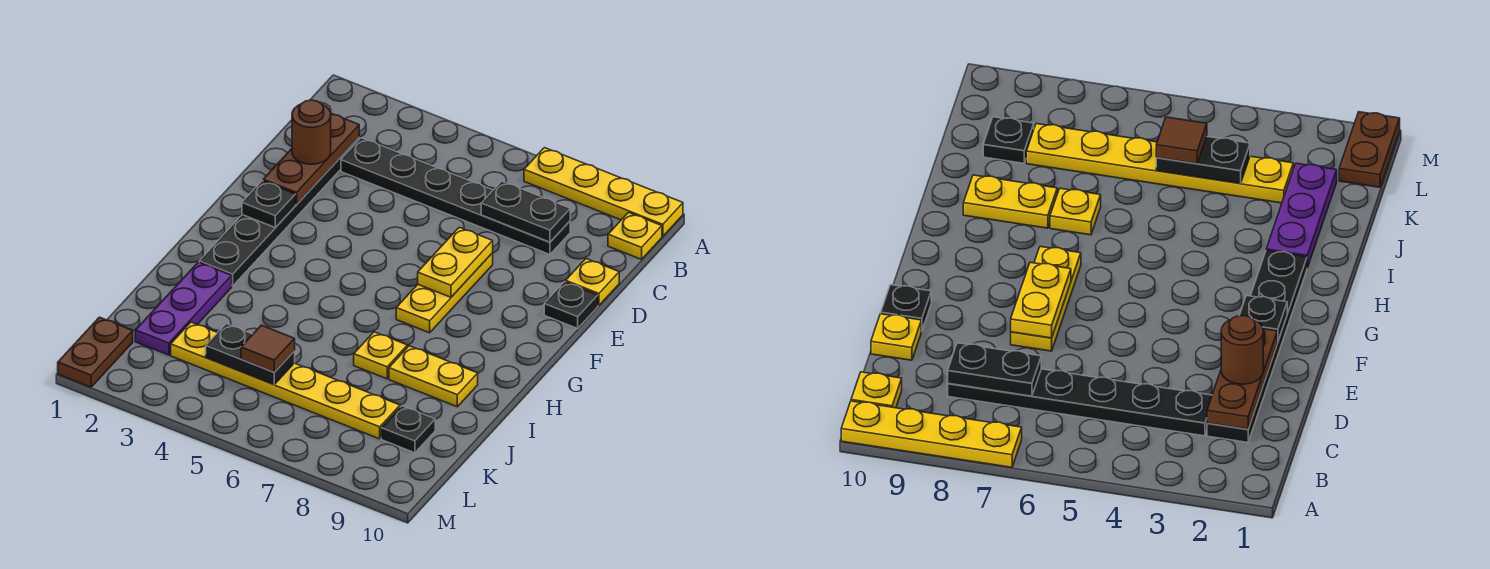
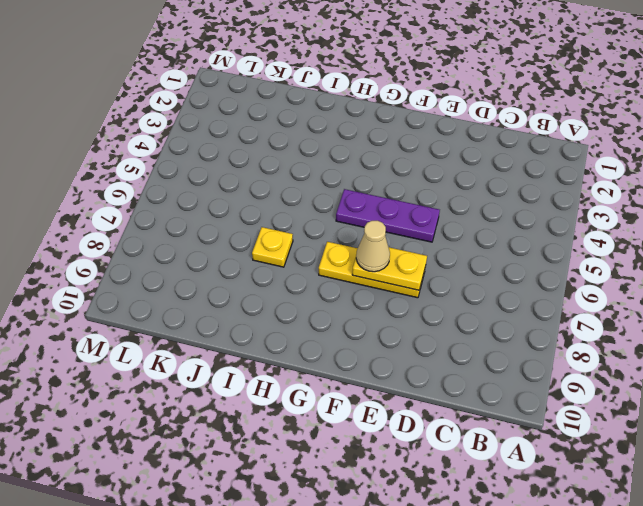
purple plate E5:G5 level 1 -> purple plate I2:K2 level 1
tan cone F7 level 3 -> none
none -> yellow plate A7:A10 level 1
none -> yellow plate B10 level 1
none -> black plate C2:H2 level 1

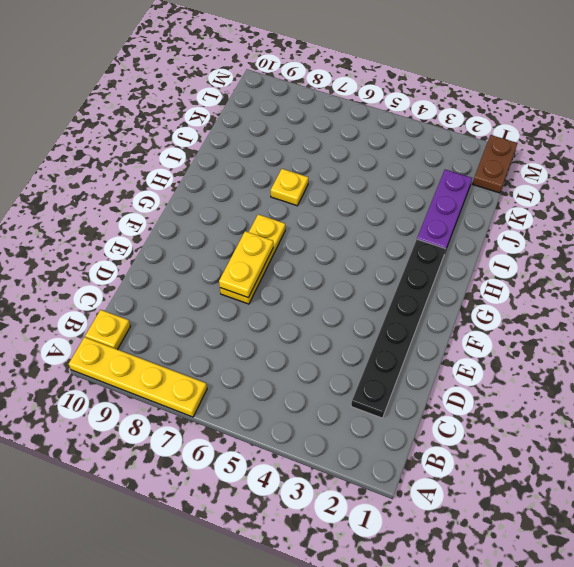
none -> black plate C3:C8 level 1
none -> yellow plate D10 level 1
none -> black plate E10 level 1

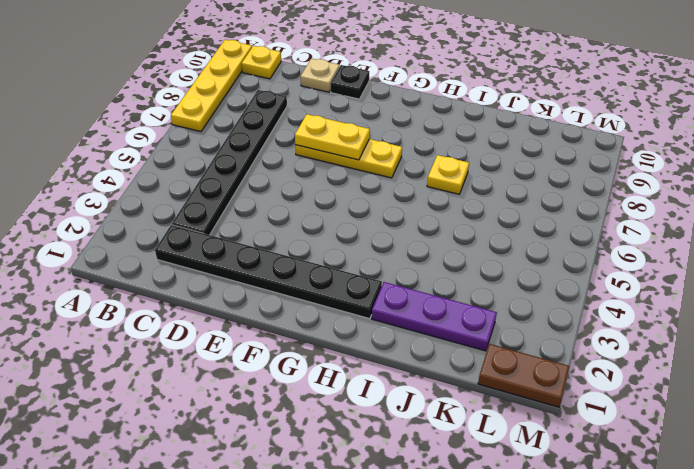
tan plate D10 level 1 -> yellow plate D10 level 1
none -> yellow plate I8:I9 level 1
none -> yellow plate K3:K8 level 1
none -> black plate K9 level 1

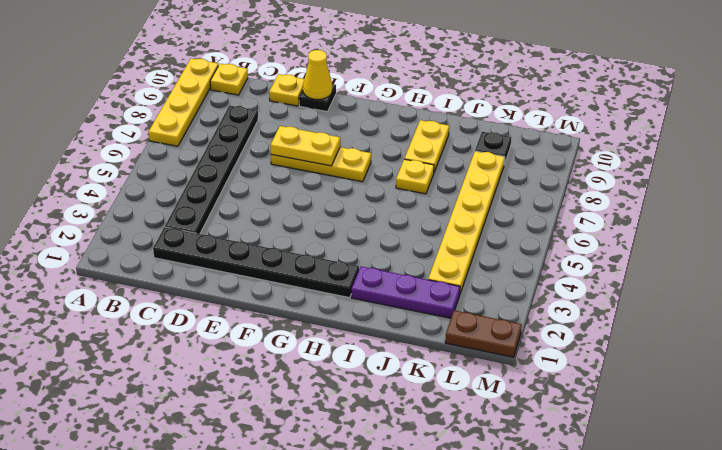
yellow cone E10 level 2 -> none
none -> brown plate C2:E2 level 2
none -> black plate C7:C8 level 2
none -> black plate F2 level 2

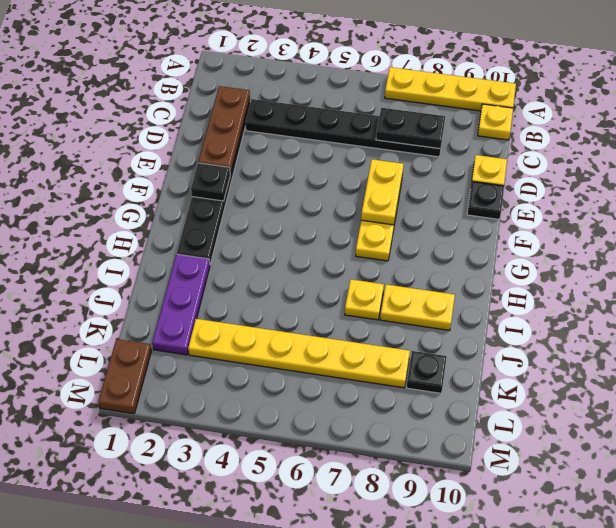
none -> black plate K4:K5 level 2
none -> brown round brick D2 level 3
none -> brown tile K5 level 3

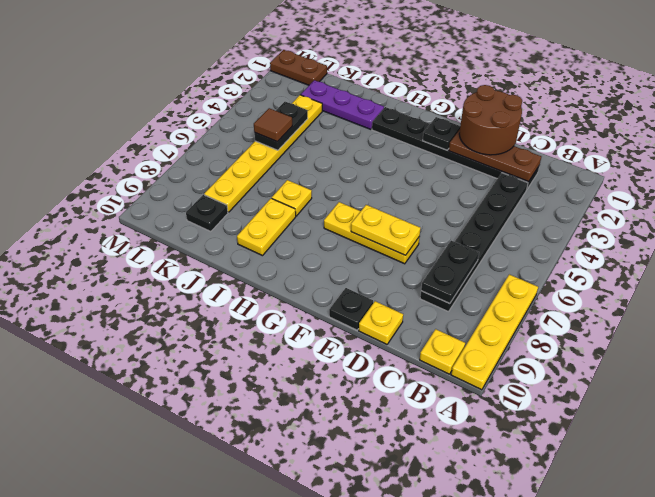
brown round brick D1:E2 level 3 -> brown round brick D2 level 3

